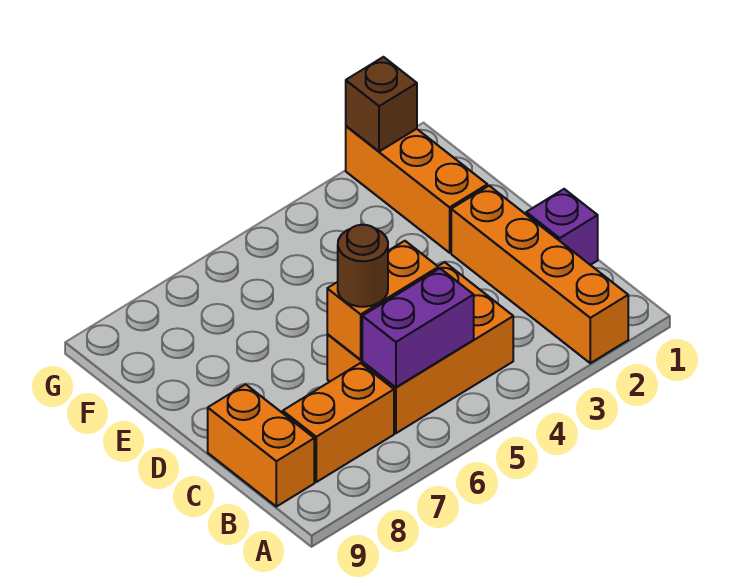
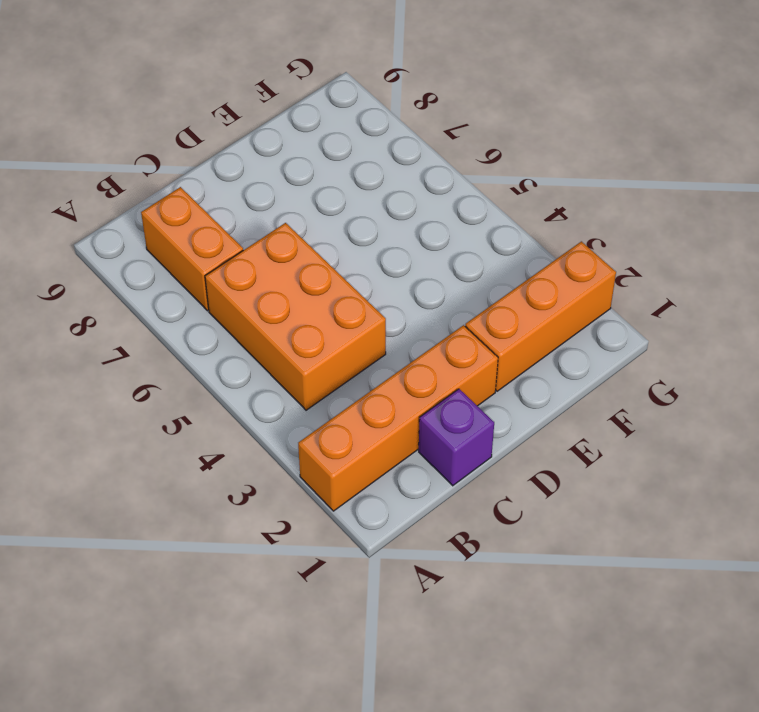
none -> orange brick B9:C9 level 1
none -> purple brick B5:B6 level 2

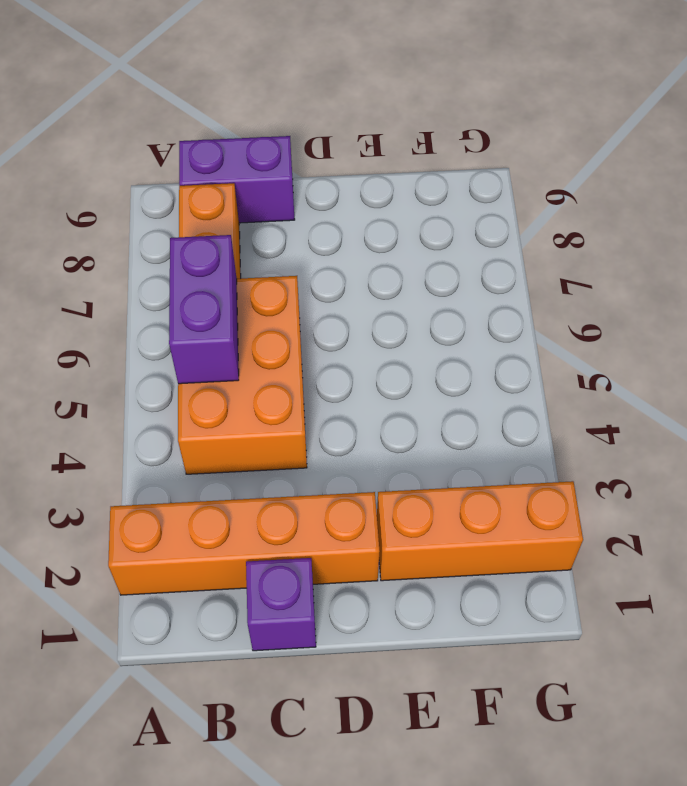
purple brick B9:C9 level 1 -> orange brick B9:C9 level 1
none -> orange brick C5:C6 level 2
none -> brown brick G2 level 2

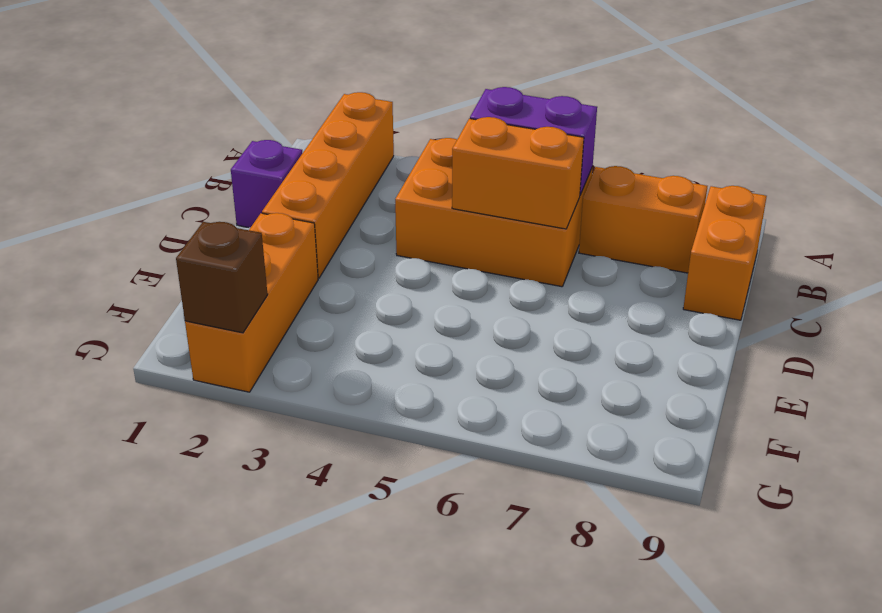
none -> brown round brick C6 level 3

